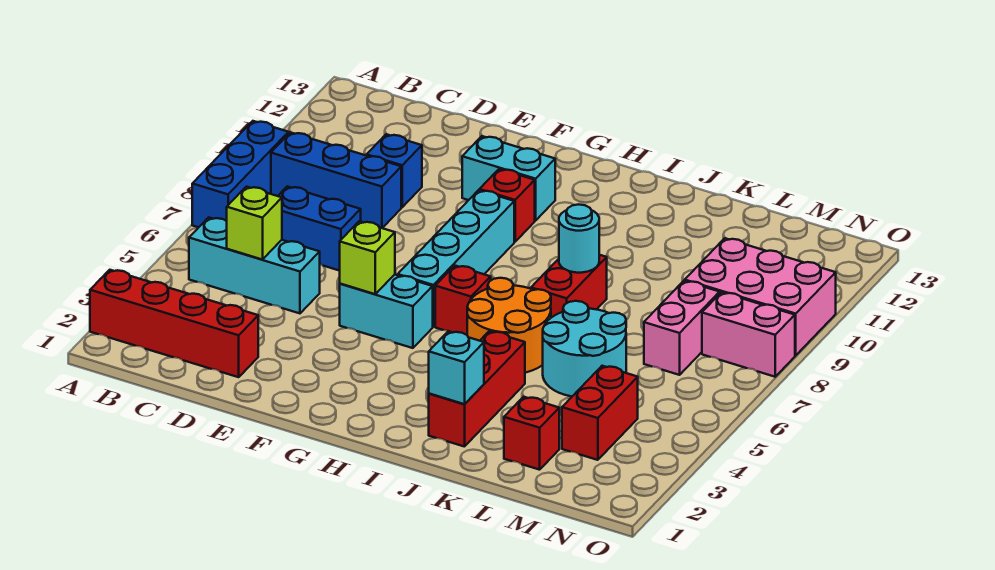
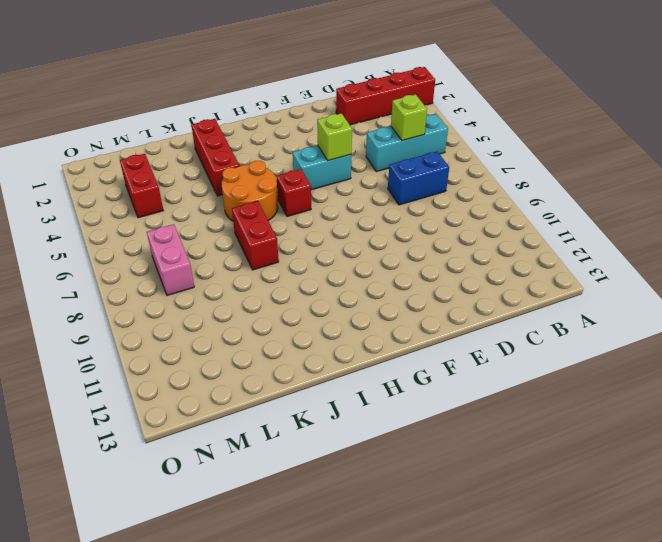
none -> blue brick A7:A9 level 1
none -> blue brick B9:D9 level 1
none -> blue brick D10 level 1

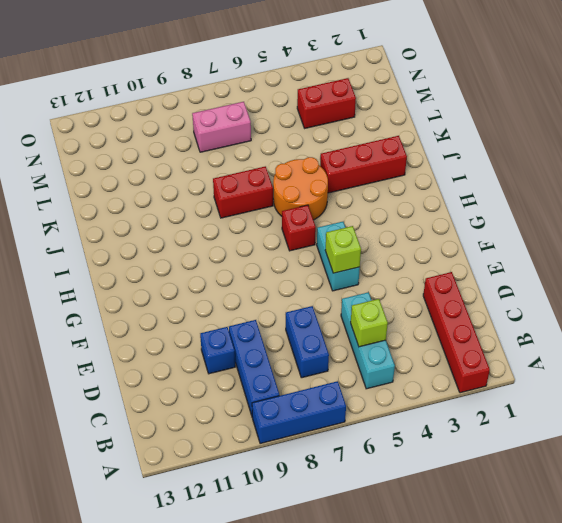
none -> cyan brick F11:G11 level 1
none -> cyan brick G6:G9 level 1
none -> red brick G10 level 1

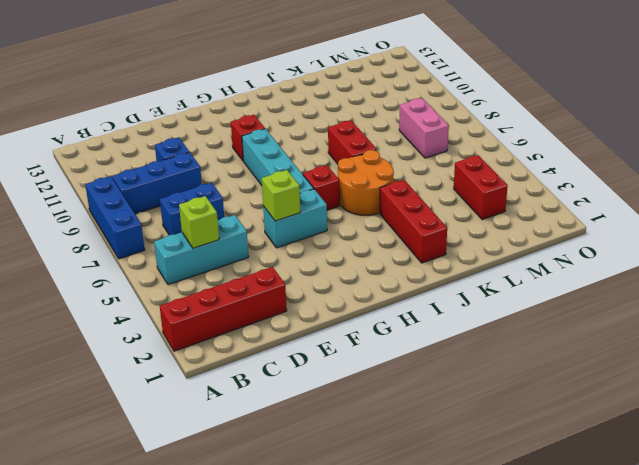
none -> cyan brick F11:G11 level 1
none -> cyan round brick K5:L6 level 1
none -> red brick L2 level 1

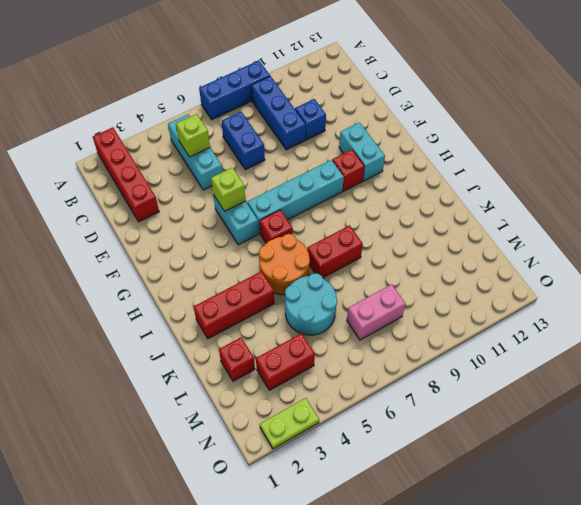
lime plate O2:O3 level 1 -> none
none -> pink brick M9:O10 level 1
none -> pink brick N8:O8 level 1
none -> cyan brick J2 level 2

